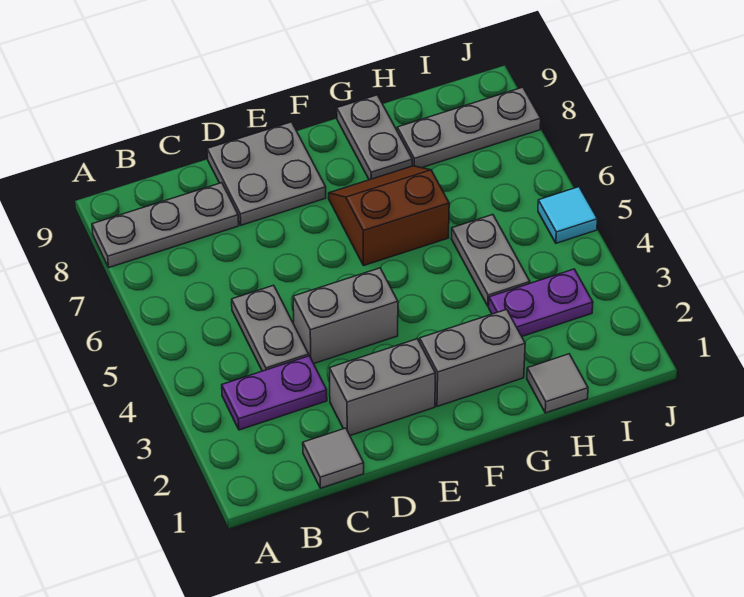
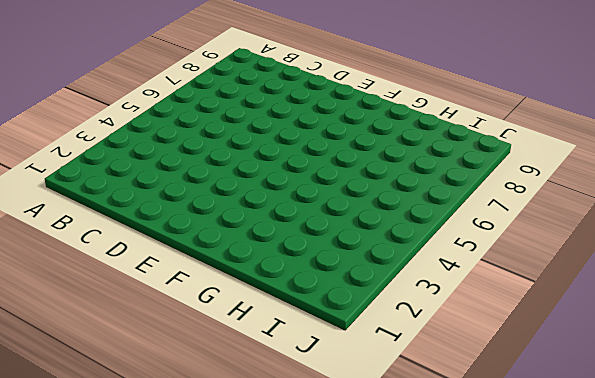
none -> grey plate A8:C8 level 1
none -> purple plate B3:C3 level 1
none -> grey tile C1 level 1

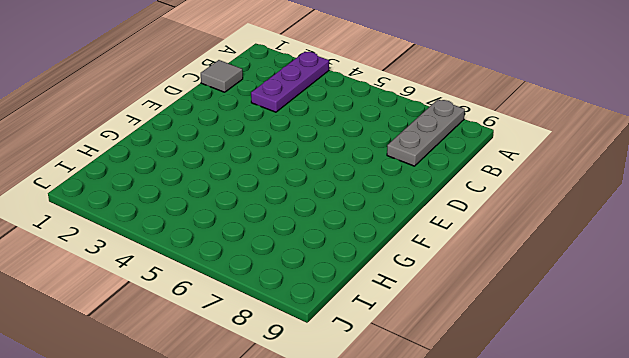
purple plate A3:C3 level 1 -> purple plate B3:C3 level 1
none -> grey plate C4:C5 level 1
none -> grey brick D2:E2 level 1
none -> grey brick D4:E4 level 1

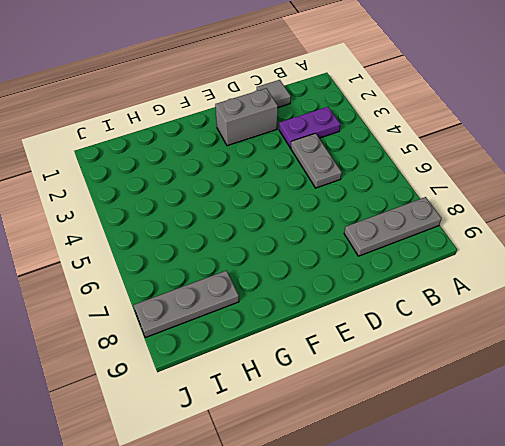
none -> grey brick D4:E4 level 1
none -> grey plate D8:E9 level 1
none -> grey brick F2:G2 level 1

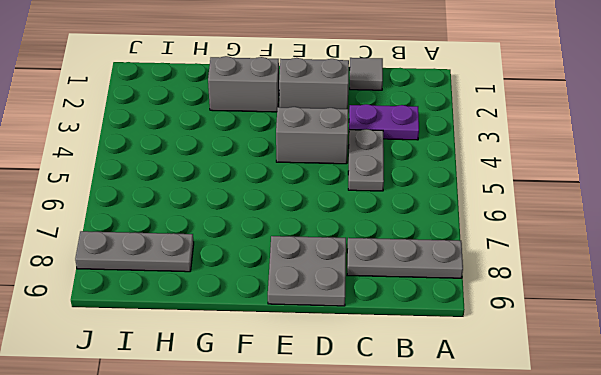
none -> brown slope F6:G7 level 1 top 6
none -> grey plate G8:G9 level 1
none -> grey tile H1 level 1

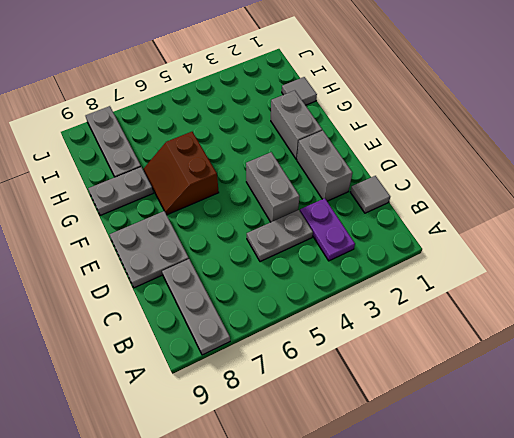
none -> purple plate H3:I3 level 1
none -> grey plate H4:H5 level 1
none -> cyan tile J5 level 1

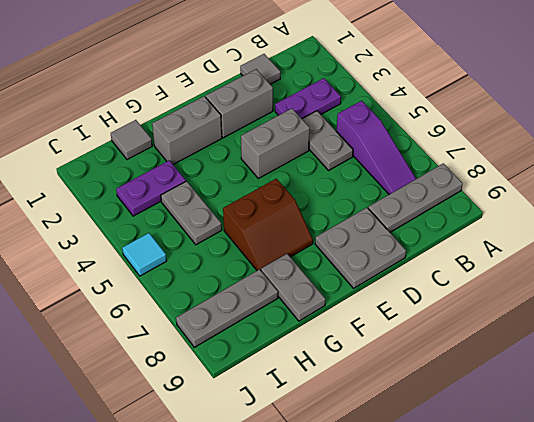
purple slope B5:B7 level 1 top 5 -> none

